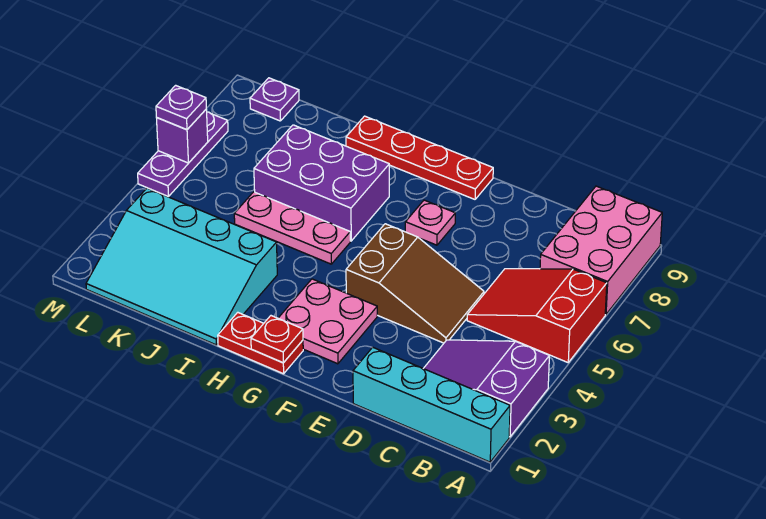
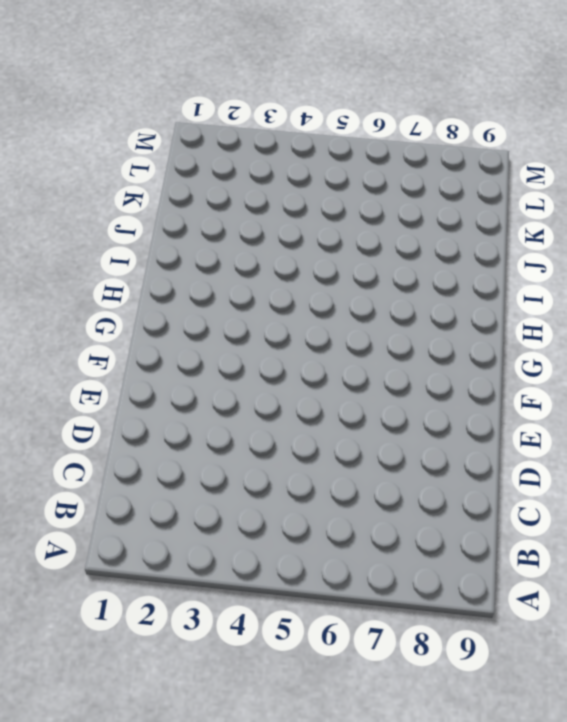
none -> cyan brick A1:D1 level 1
none -> purple slope A2:C3 level 1 top A
none -> red slope A5:C6 level 1 top A

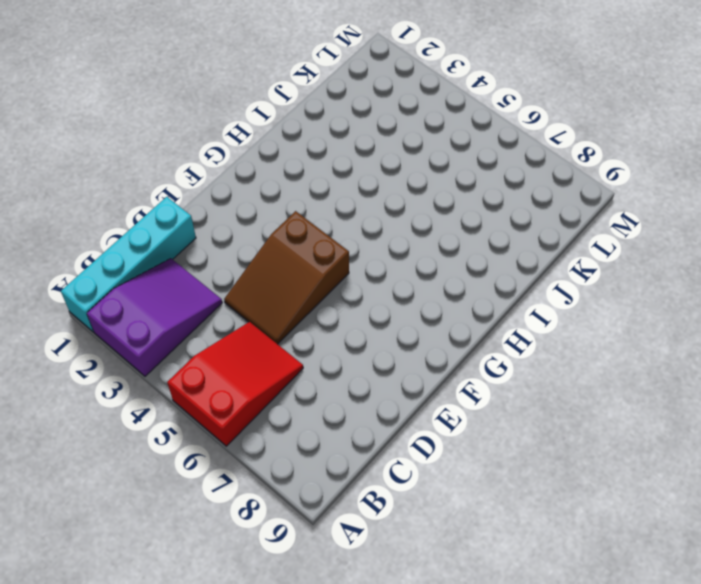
none -> pink brick A7:B9 level 1
none -> pink plate F2:G3 level 1
none -> pink plate F7 level 1

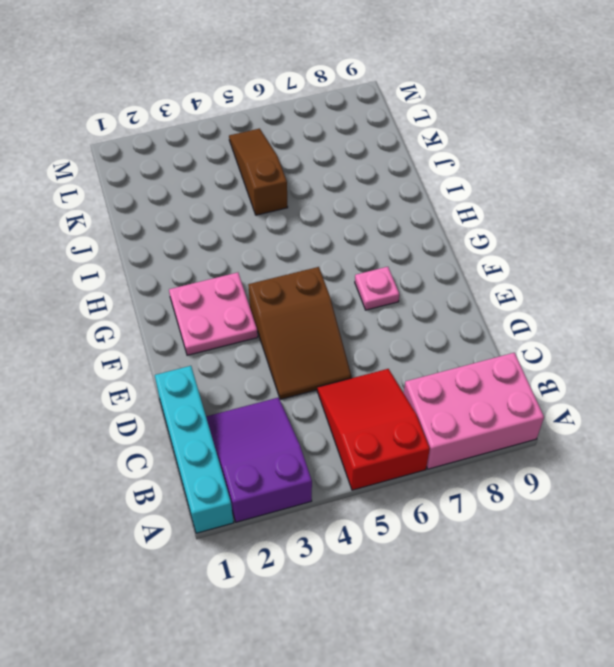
brown slope J5:L5 level 1 top J -> pink plate H5:J5 level 1
none -> red plate F9:I9 level 1
none -> red plate G1:H1 level 1
none -> purple brick H6:J7 level 1

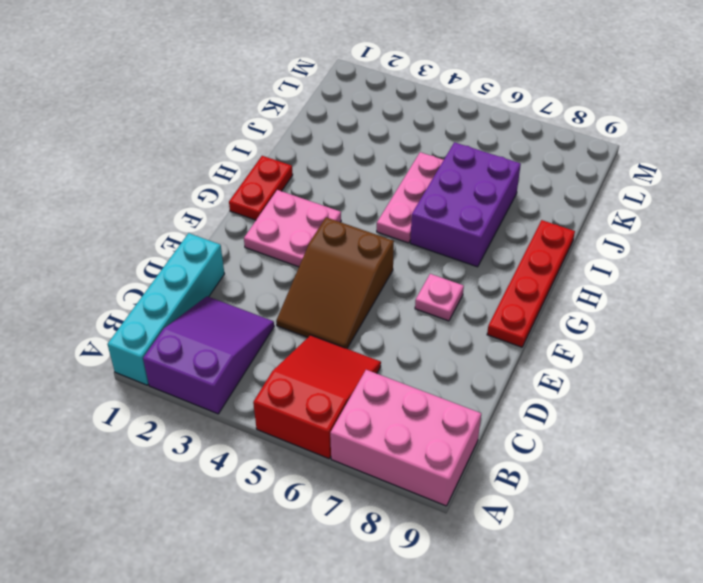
none -> cyan slope I1:L3 level 1 top 3
none -> purple plate L9 level 1
none -> purple plate M5:M7 level 1

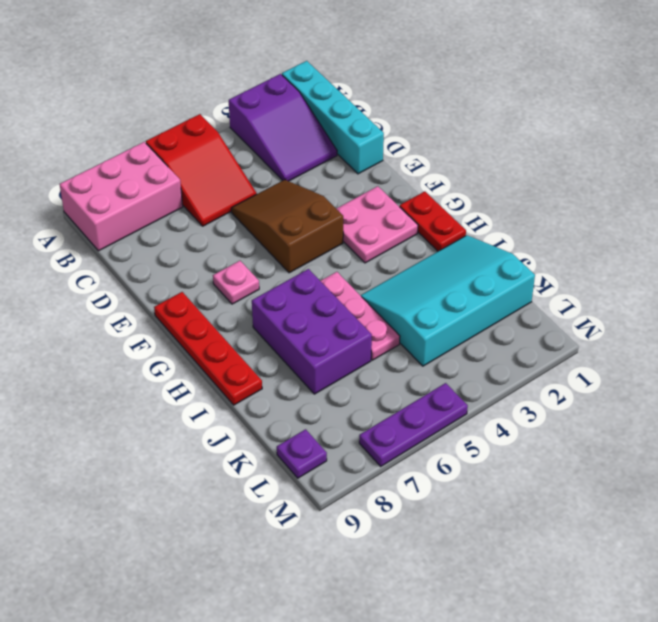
cyan slope I1:K4 level 1 top K -> cyan slope I1:L3 level 1 top 3
none -> red plate G1 level 2
none -> purple brick M6 level 2
none -> purple plate M6 level 3

